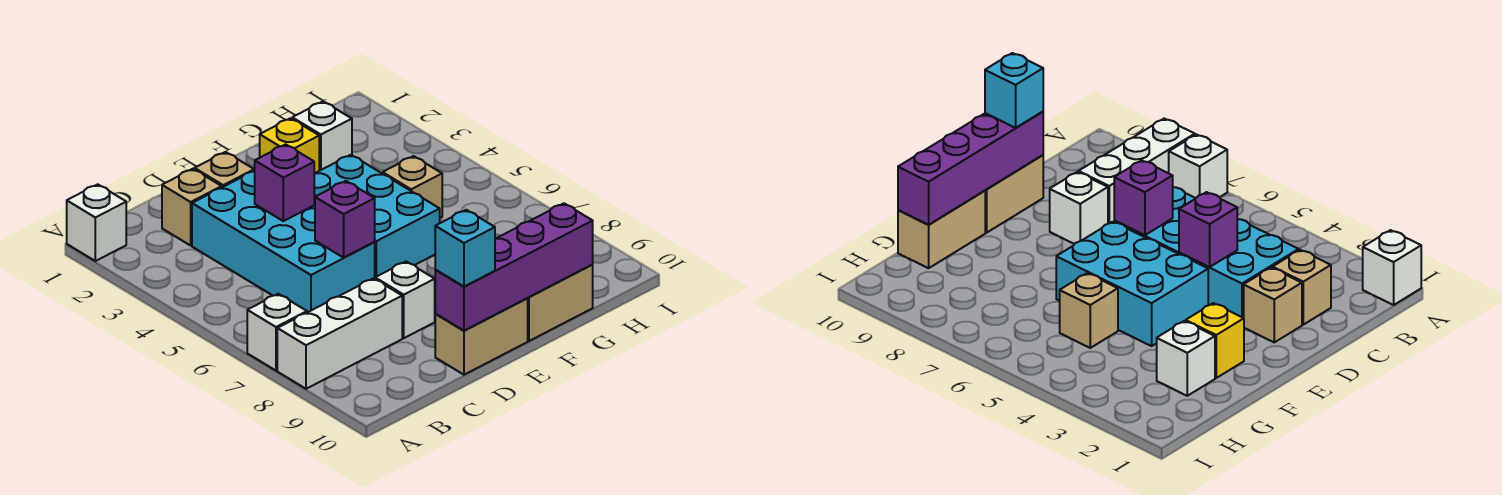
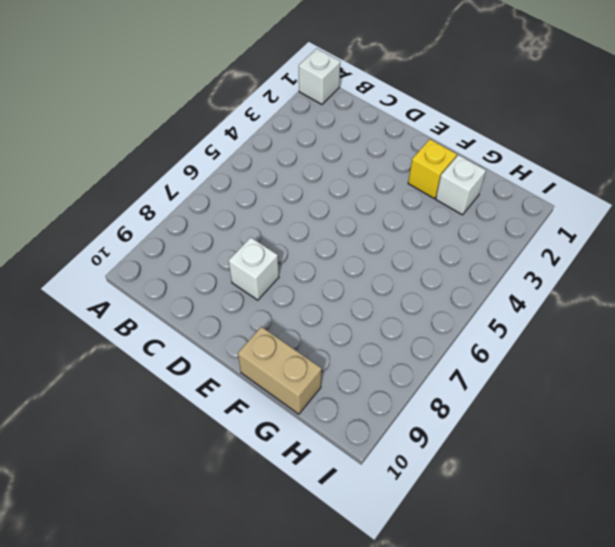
none -> white brick A7 level 1
none -> white brick A8:C8 level 1
none -> tan brick C2 level 1

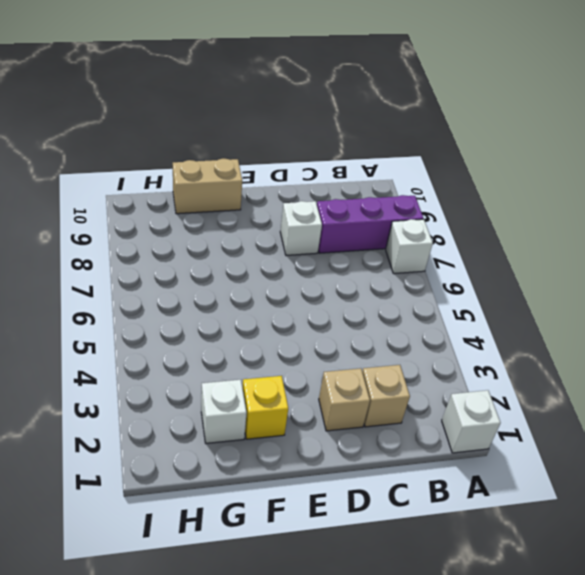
purple brick A8:C8 level 1 -> white brick A8:C8 level 1
none -> cyan brick C3:D6 level 1
none -> tan brick D10:E10 level 1
none -> cyan brick E4:F6 level 1

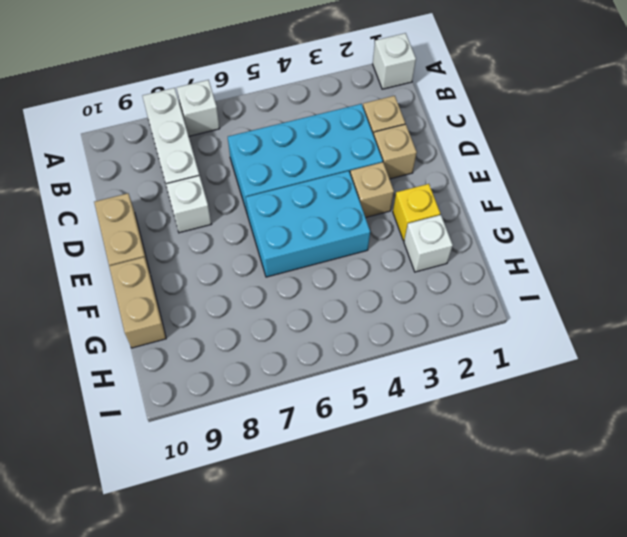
tan brick E3 level 1 -> tan brick G5 level 1
none -> purple brick D4 level 2
none -> purple brick D6 level 2
none -> purple brick D10:G10 level 2

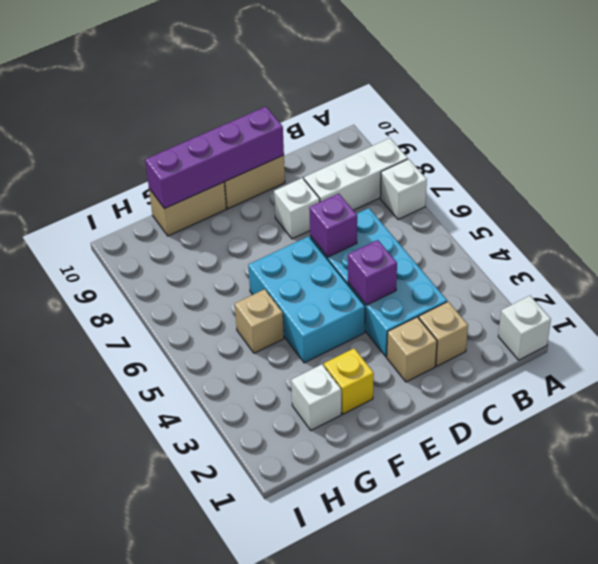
none -> cyan brick D10 level 3

